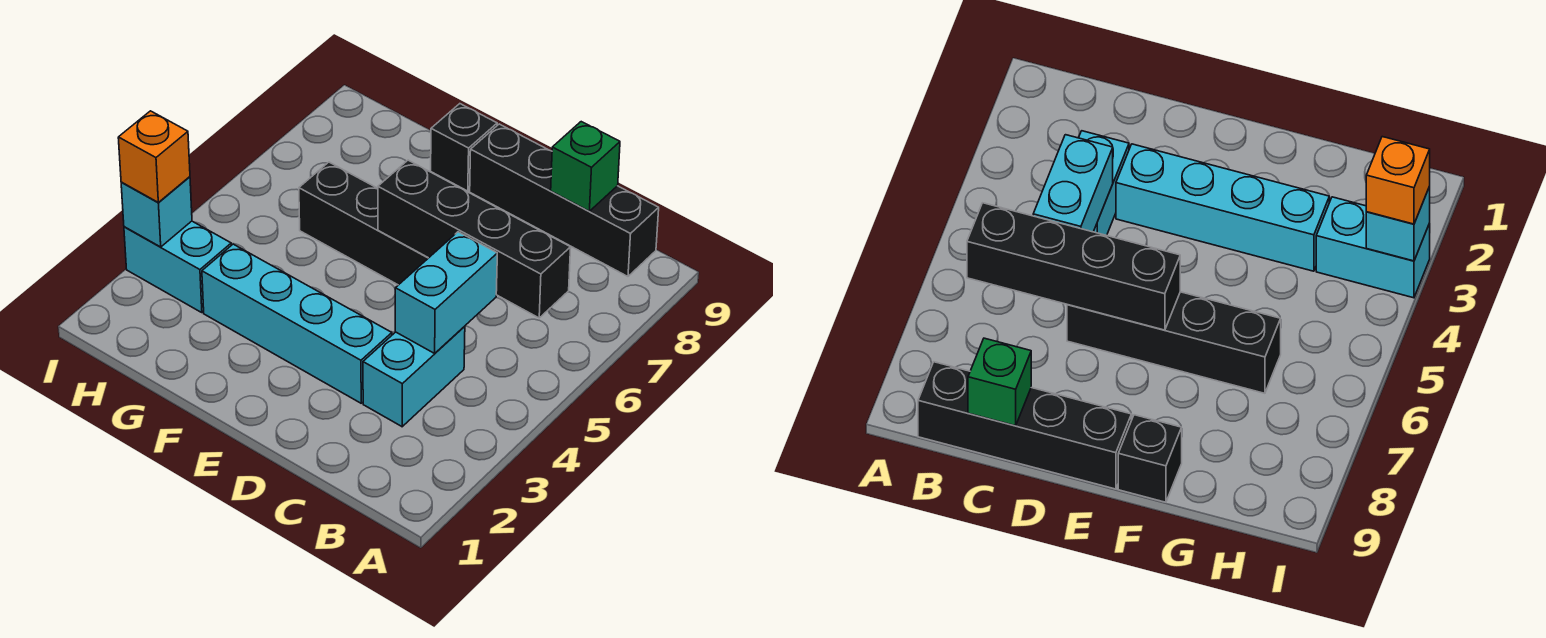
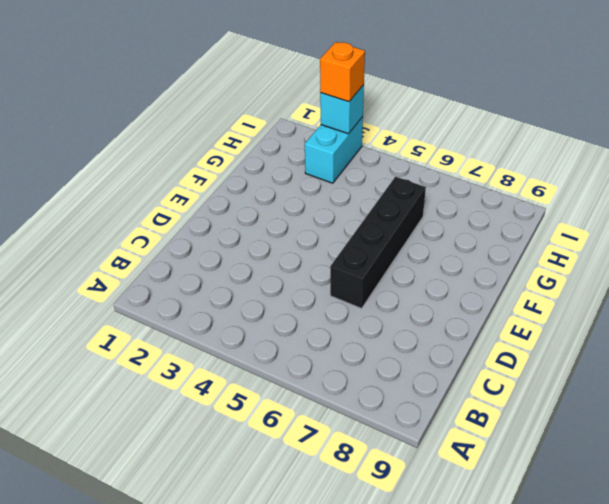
none -> black brick B9:E9 level 1
none -> cyan brick C3:C4 level 1

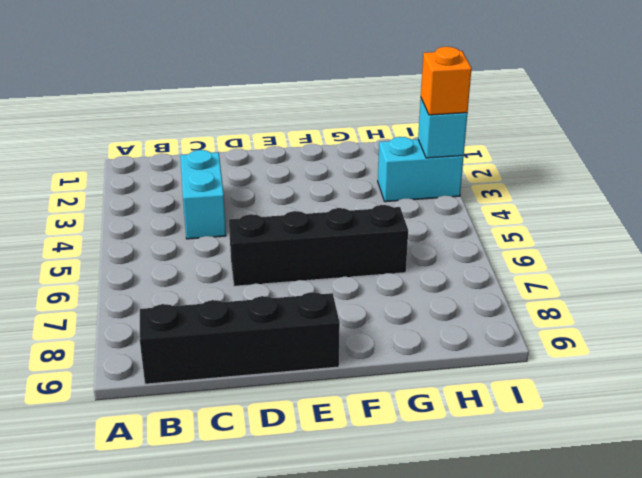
none -> cyan brick D3:G3 level 1
none -> black brick F9 level 1

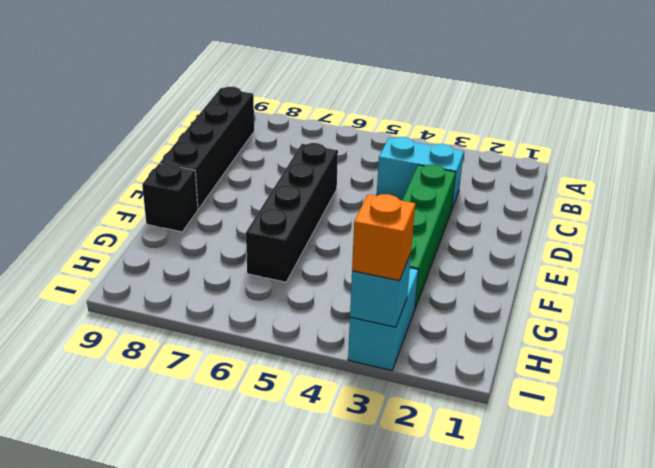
green brick D3:G3 level 1 -> cyan brick D3:G3 level 1
none -> black brick B6:E6 level 2
none -> cyan brick C4:C5 level 2

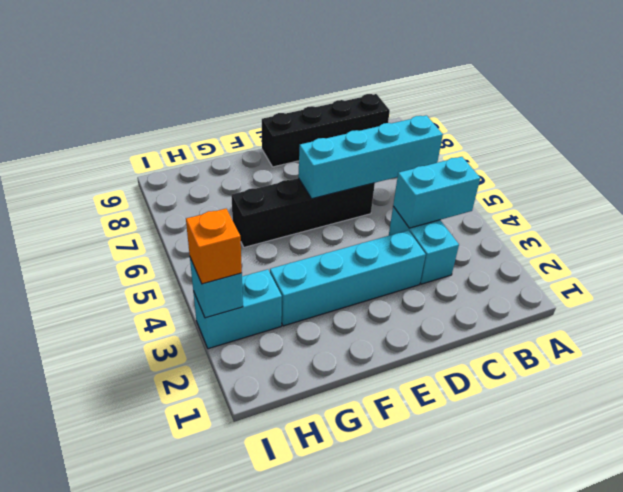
cyan brick B4:C4 level 2 -> cyan brick C4:C5 level 2
cyan brick B6:E6 level 2 -> black brick B6:E6 level 2
none -> black brick F9 level 1
none -> green brick C9 level 2

